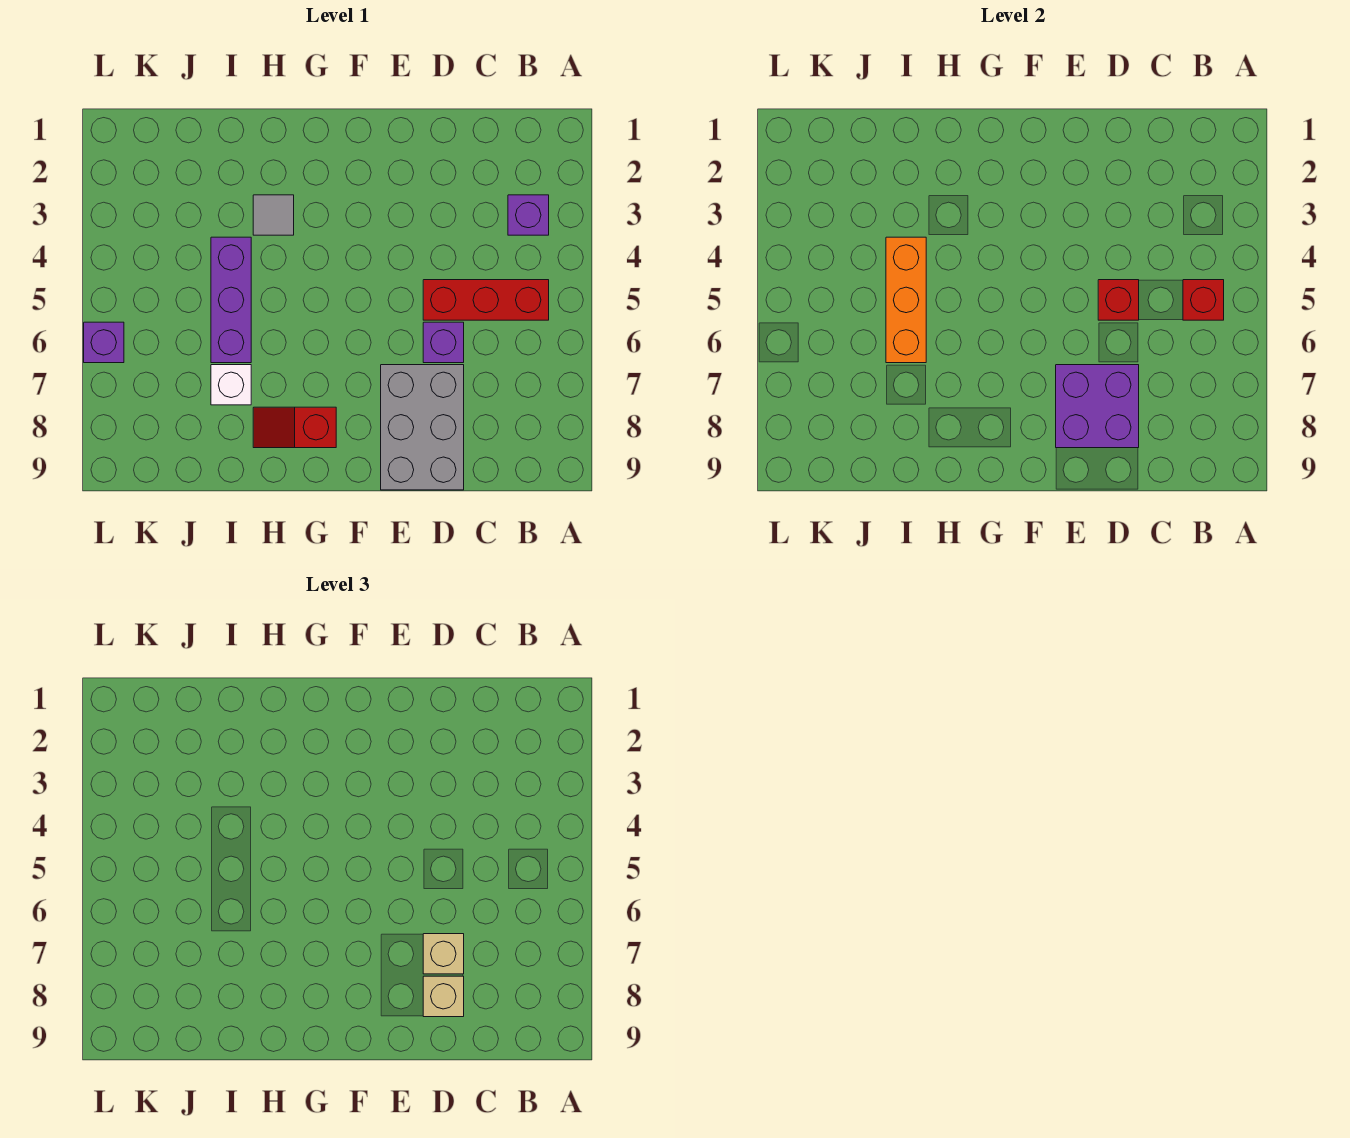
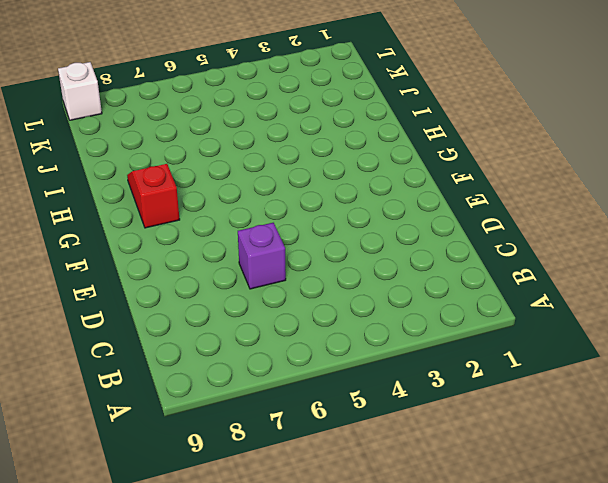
white brick L9 level 1 -> white brick I7 level 1
none -> purple brick B3 level 1
none -> red brick B5:D5 level 1
none -> grey brick D7:E9 level 1

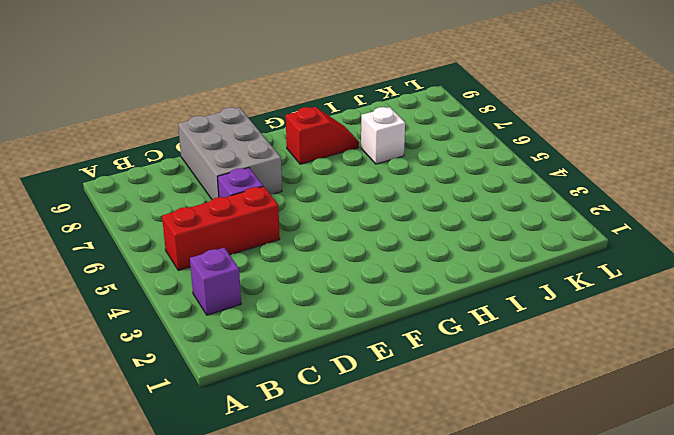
none -> grey tile H3 level 1
none -> purple brick I4:I6 level 1
none -> purple brick L6 level 1

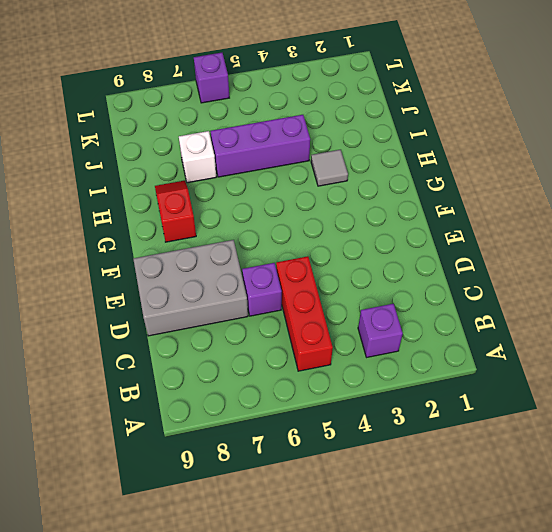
none -> red brick B5 level 2
none -> red brick D5 level 2
none -> purple brick D7:E8 level 2

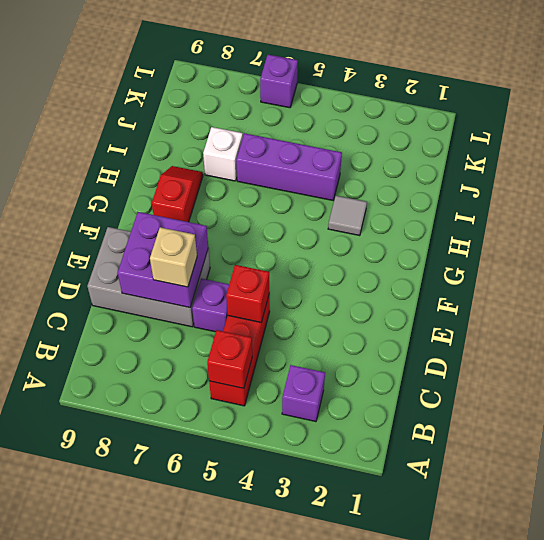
none -> orange brick I4:I6 level 2
none -> tan brick D8 level 3

